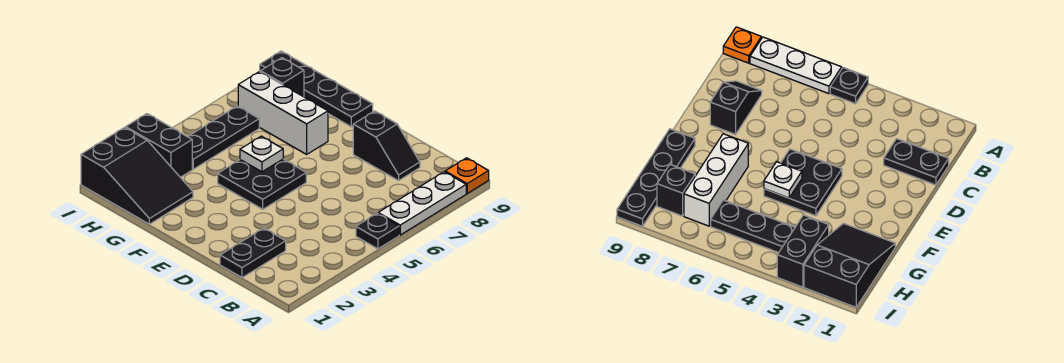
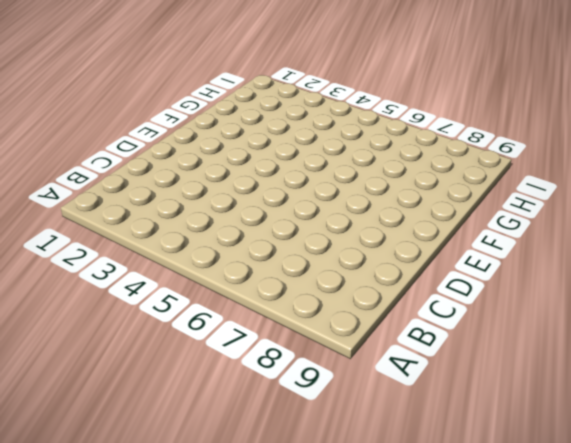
none -> black plate A5 level 1
none -> white plate A6:A8 level 1
none -> orange plate A9 level 1

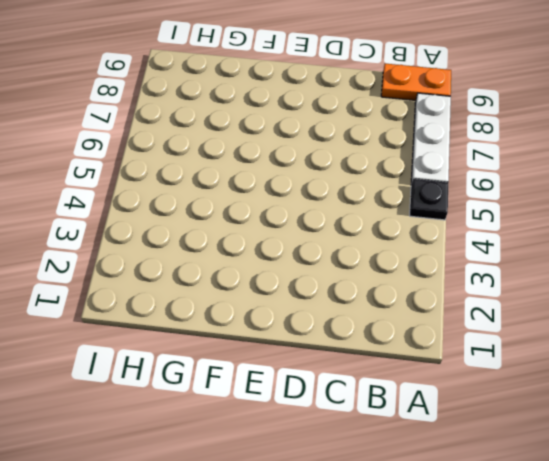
orange plate A9:B9 level 1 -> orange plate A9 level 1
none -> black plate C1:C2 level 1
none -> black slope C8:D8 level 1 top D
none -> black plate E4:F5 level 1

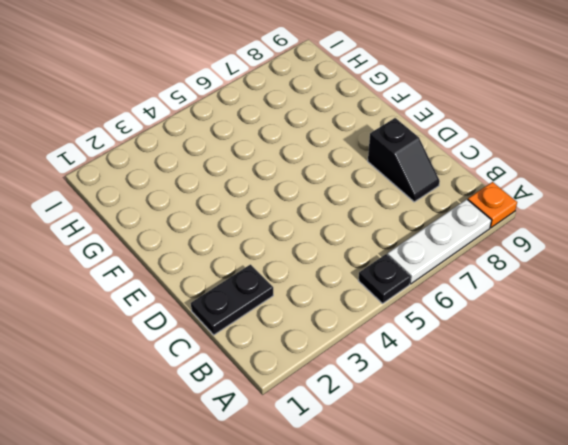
none -> black plate E4:F5 level 1
none -> white brick F7:H7 level 1
none -> black plate F9:I9 level 1

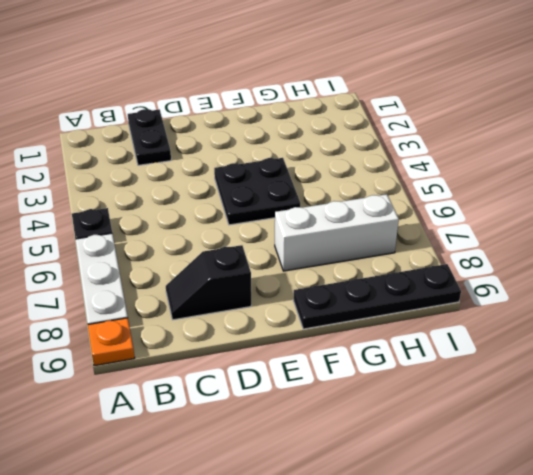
none -> black slope G1:I2 level 1 top I
none -> black brick H3:I3 level 1
none -> black plate H4:H6 level 1

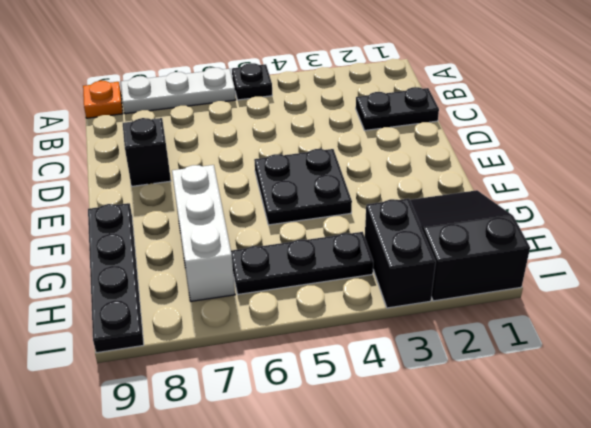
none -> black brick H8 level 1
none -> white plate F5 level 2

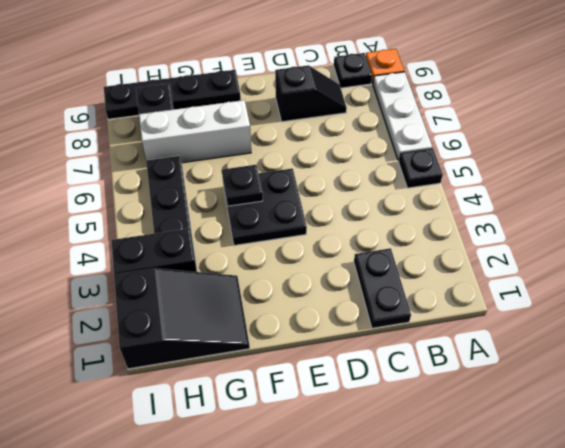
black plate B9 level 1 -> none
black plate F5 level 2 -> white plate F5 level 2

